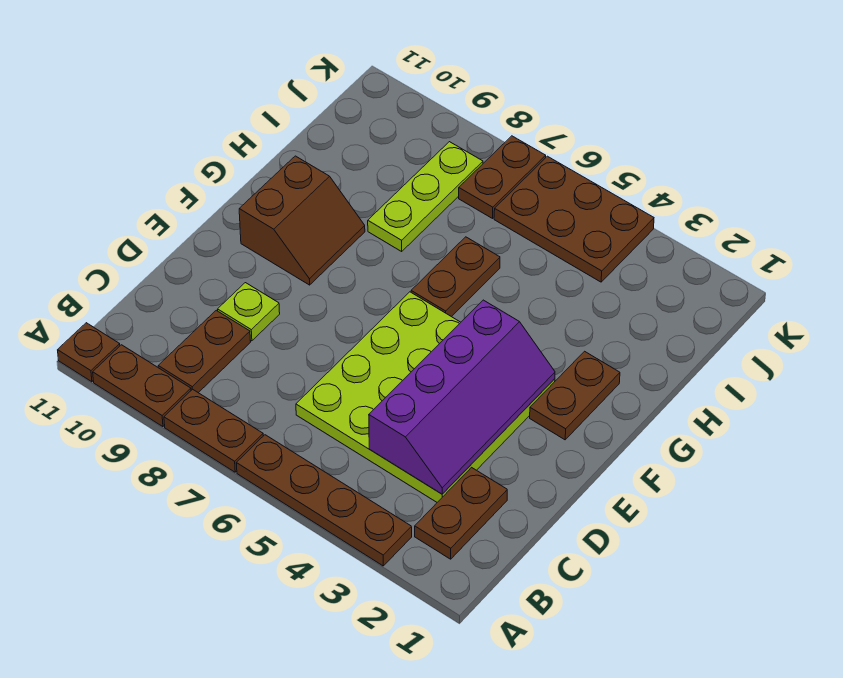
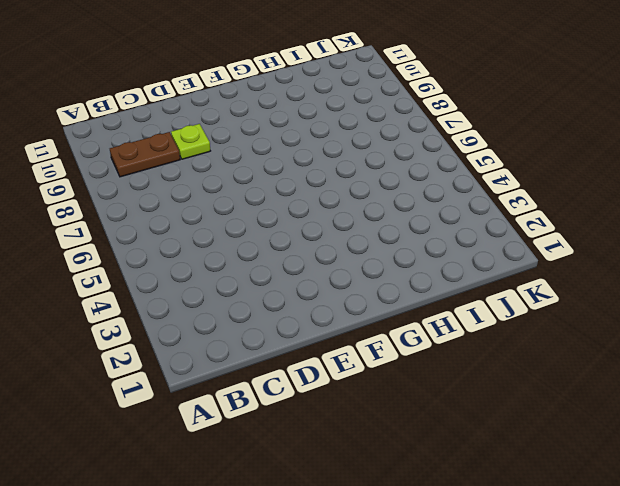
none -> brown plate A3:A6 level 1
none -> brown plate A7:A8 level 1
none -> brown plate A9:A10 level 1

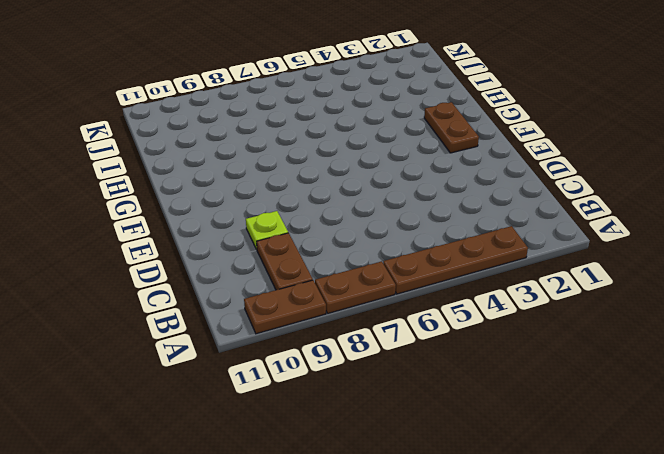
none -> brown plate A11 level 1
none -> brown plate B2:C2 level 1
none -> lime plate C3:F6 level 1

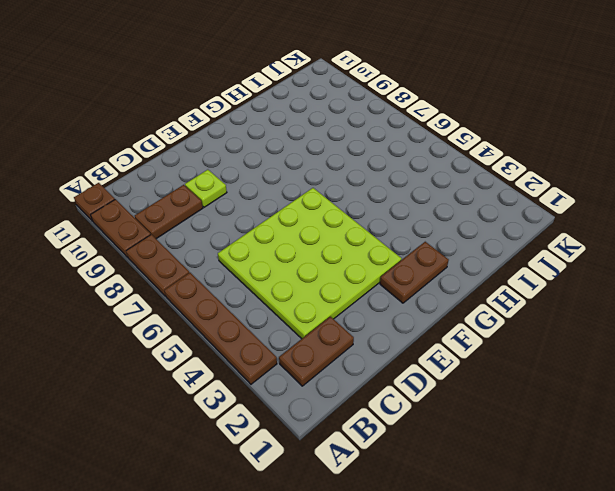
none -> brown slope F9:G10 level 1 top 10
none -> brown plate G6:H6 level 1
none -> lime plate H8:J8 level 1

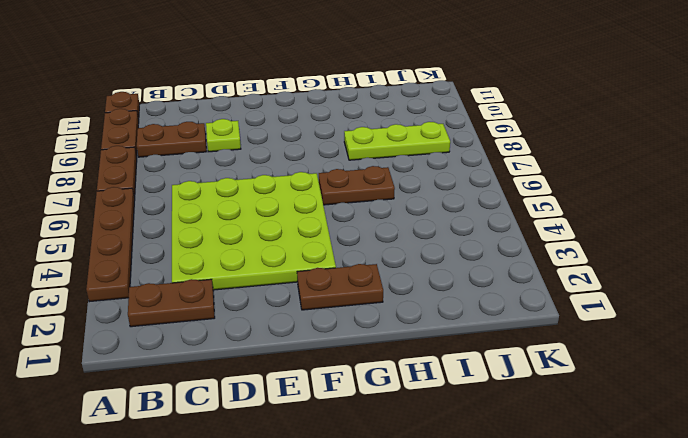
none -> brown slope F9:G10 level 1 top 10
none -> brown plate J4:K6 level 1
none -> brown plate J7:K7 level 1

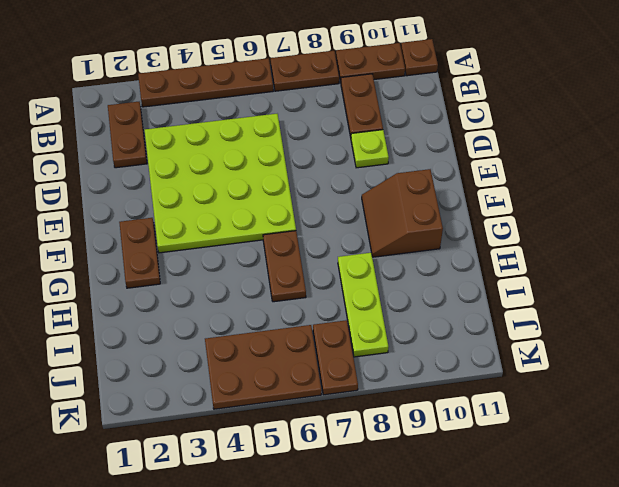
none -> purple slope C3:F4 level 2 top 4

